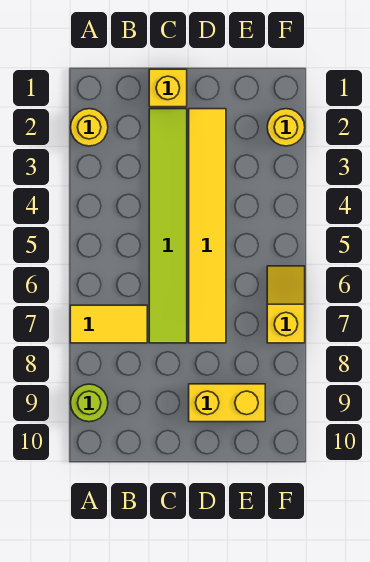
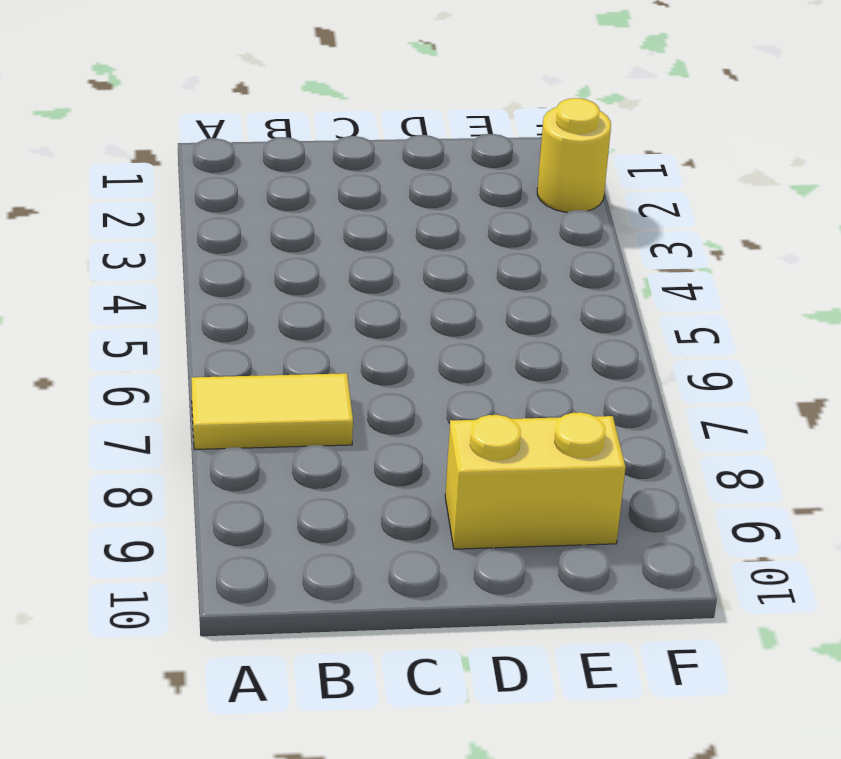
none -> yellow round brick A2 level 1
none -> lime round brick A9 level 1

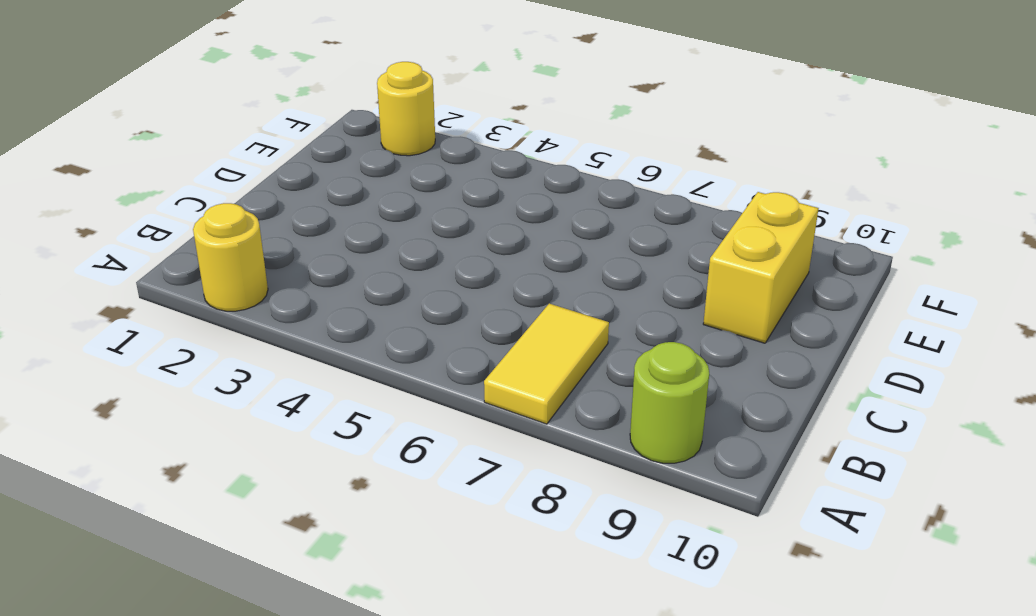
none -> yellow brick C1 level 1
none -> lime tile C2:C7 level 1

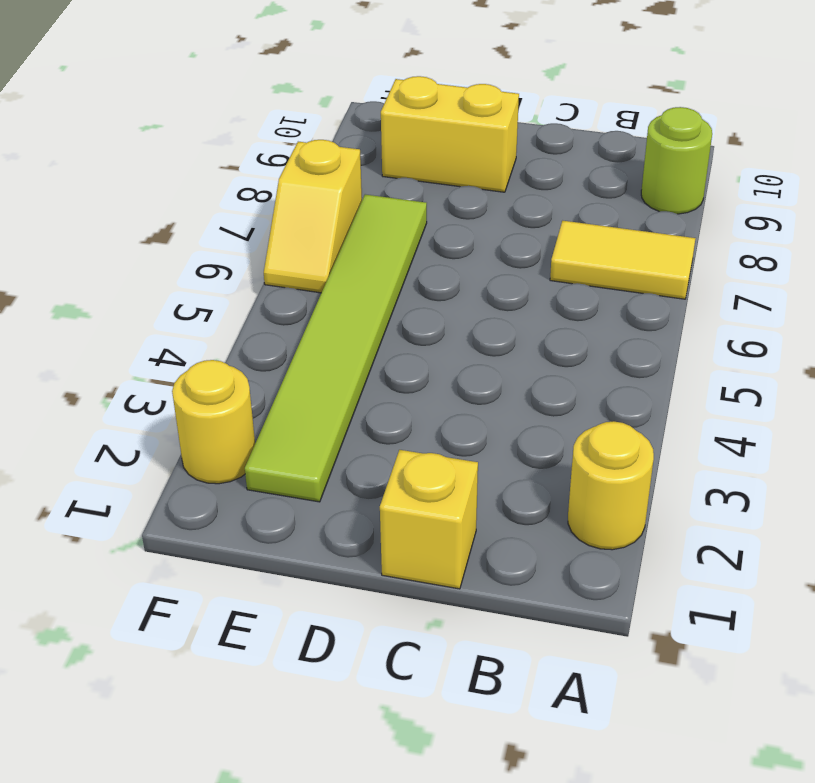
lime tile E2:E7 level 1 -> lime tile C2:C7 level 1
none -> yellow tile D2:D7 level 1

